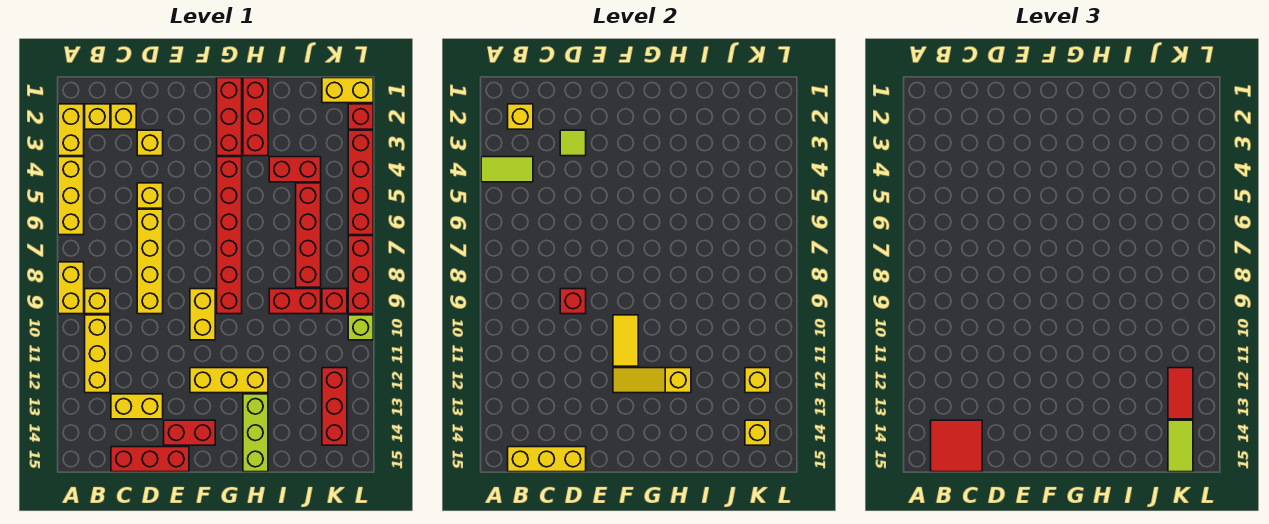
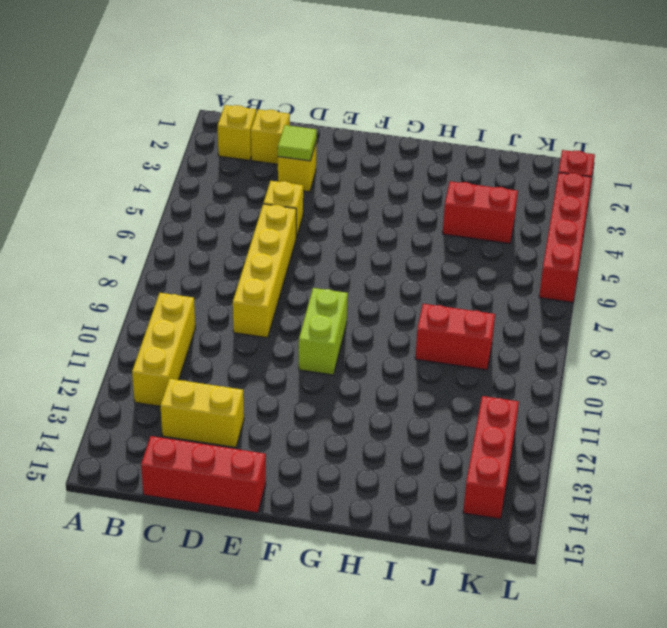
lime brick F9:F10 level 1 -> yellow brick F9:F10 level 1
none -> yellow brick A2:A3 level 1
none -> yellow brick A4:A6 level 1
none -> yellow brick A8:A9 level 1
none -> yellow brick B9 level 1

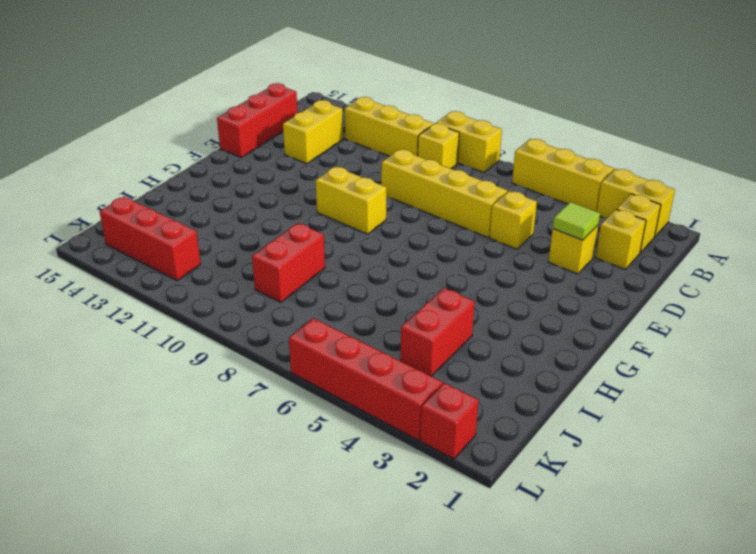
none -> red brick E14:F14 level 1
none -> yellow brick F12:H12 level 1
none -> red brick G1:G3 level 1
none -> red brick G4:G9 level 1

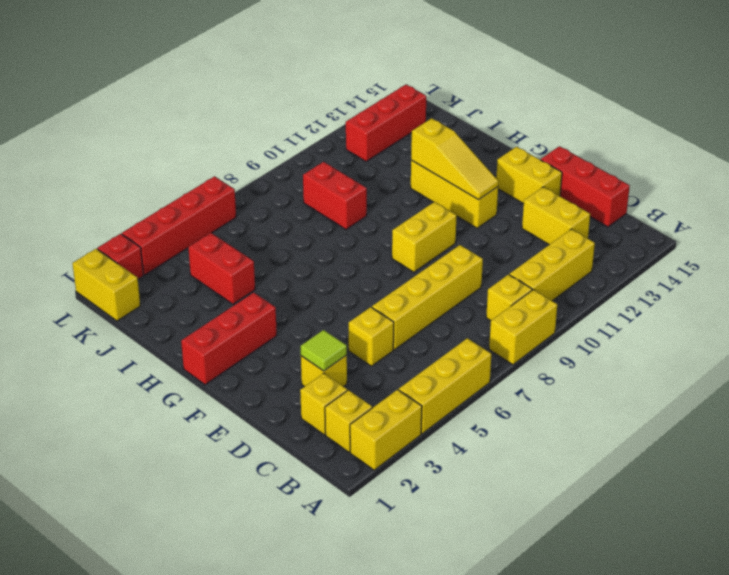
yellow brick E14:F14 level 1 -> red brick E14:F14 level 1
none -> red brick G4:G9 level 1
none -> red brick H1:H3 level 1
none -> lime brick H13:H15 level 1
none -> red brick J5:J8 level 1

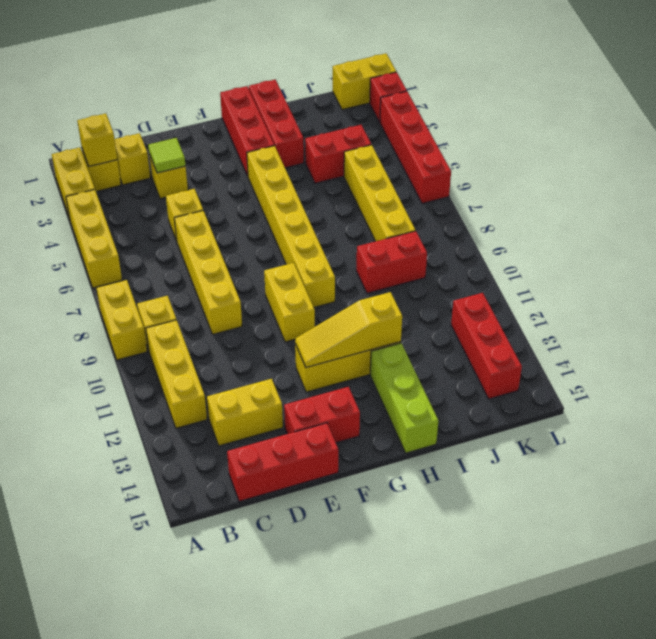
yellow brick G4:G9 level 1 -> red brick G4:G9 level 1
yellow brick J5:J8 level 1 -> red brick J5:J8 level 1
none -> red brick K9 level 1
none -> red brick L7:L9 level 1
none -> lime brick L10 level 1
none -> lime tile A4:B4 level 2

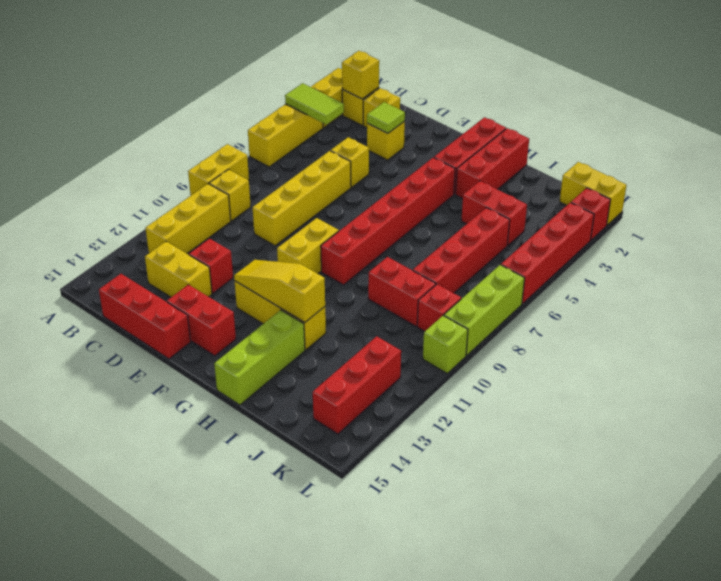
red brick D12 level 1 -> red brick D9 level 2
lime brick L7:L9 level 1 -> red brick L7:L9 level 1
none -> yellow brick B15:D15 level 2
none -> yellow tile F10:F11 level 2
none -> yellow brick K12 level 2
none -> yellow brick K14 level 2

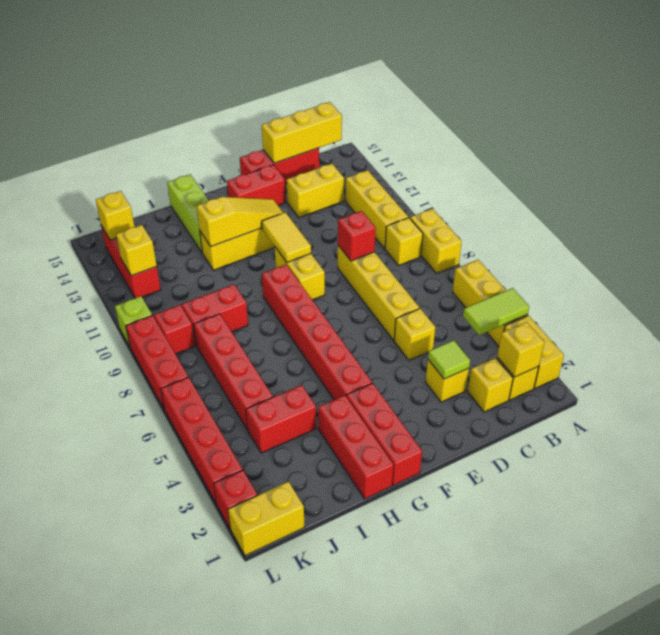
none -> red tile B14:C15 level 3
none -> red tile K12:K13 level 3
none -> lime tile K14:K15 level 3

